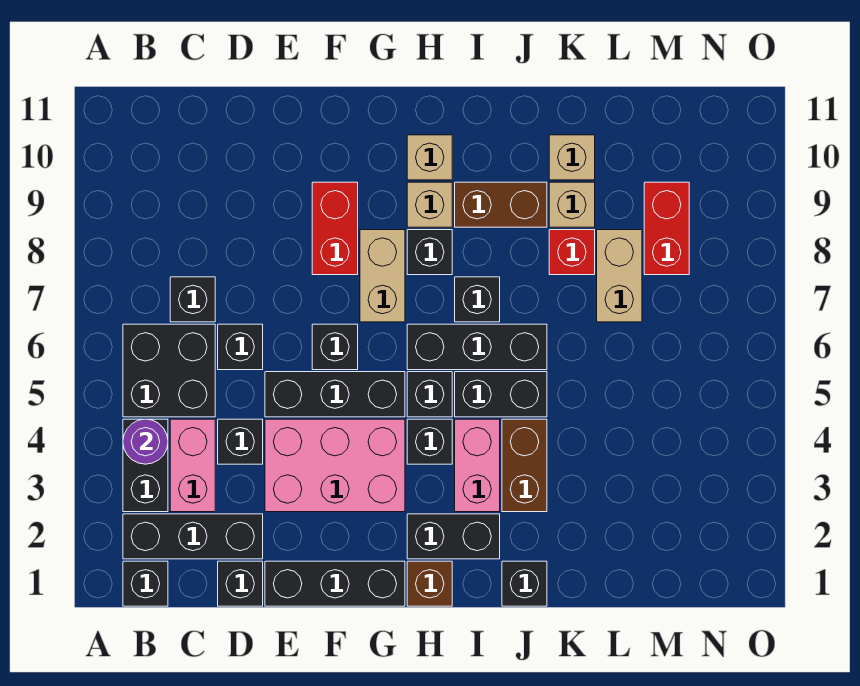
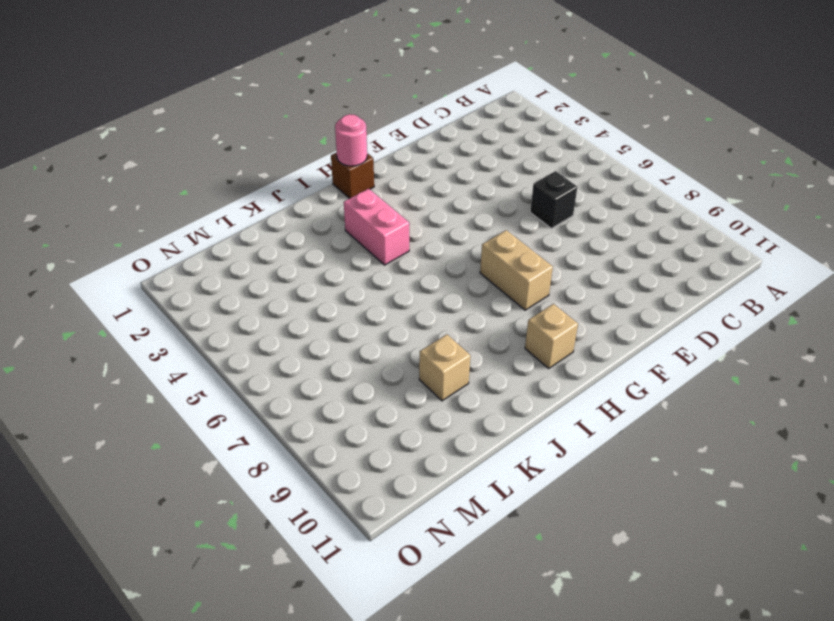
pink round brick H1 level 2 -> none
none -> black brick B1 level 1
none -> black brick B2:D2 level 1
none -> black brick B3:B4 level 1
none -> black brick B5:C6 level 1

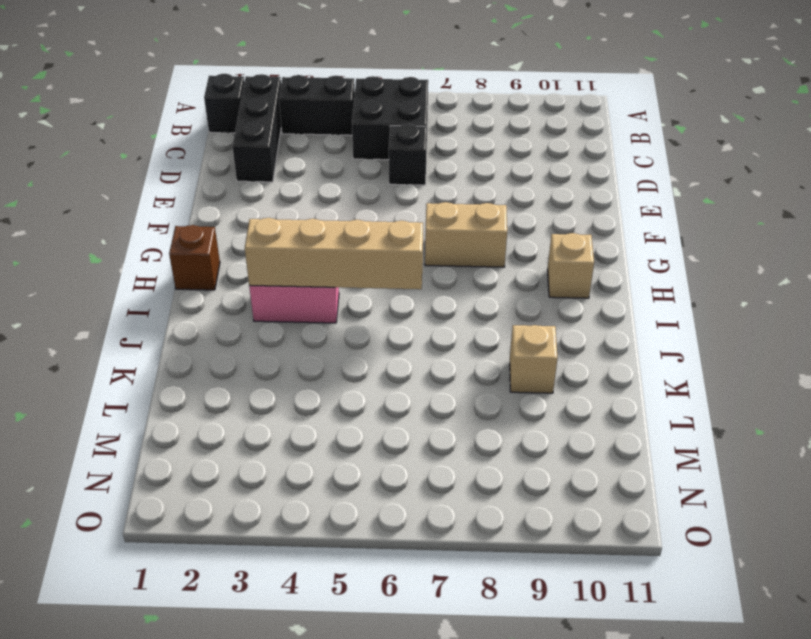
tan brick I3:I6 level 2 -> none
none -> pink brick C3:C4 level 1
none -> black brick C7 level 1
none -> black brick D1 level 1
none -> black brick D4 level 1

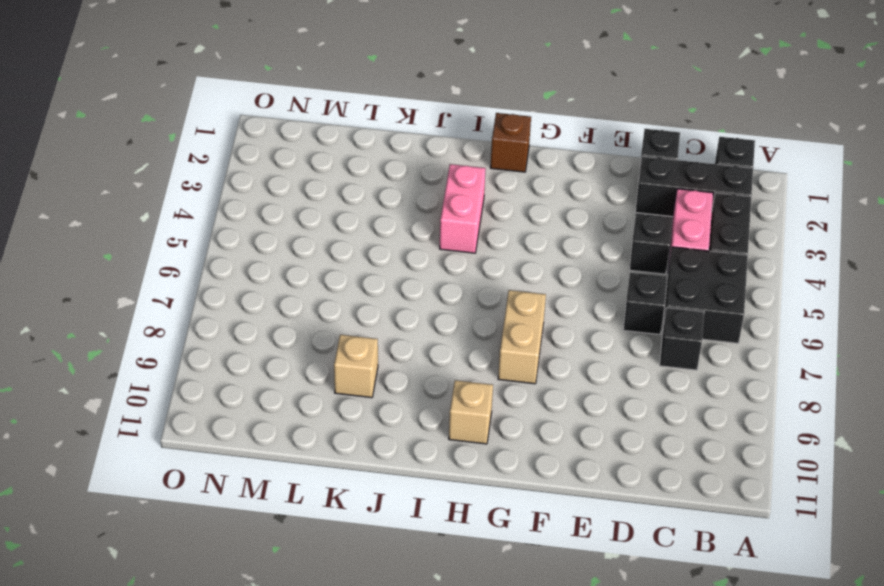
none -> black brick E1:G1 level 1
none -> pink brick E3:G4 level 1
none -> black brick E5:G5 level 1
none -> black brick F6 level 1

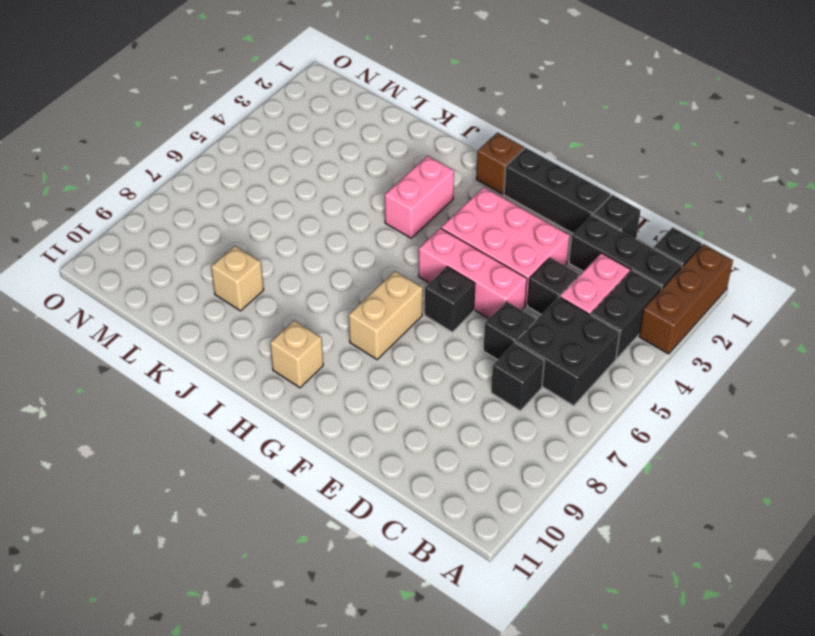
brown brick A1:A3 level 1 -> none
pink brick E5:G5 level 1 -> black brick E5:G5 level 1
none -> red brick F8:F9 level 1
none -> black brick H2:I2 level 1
none -> black brick H4 level 1
none -> black brick H5 level 1

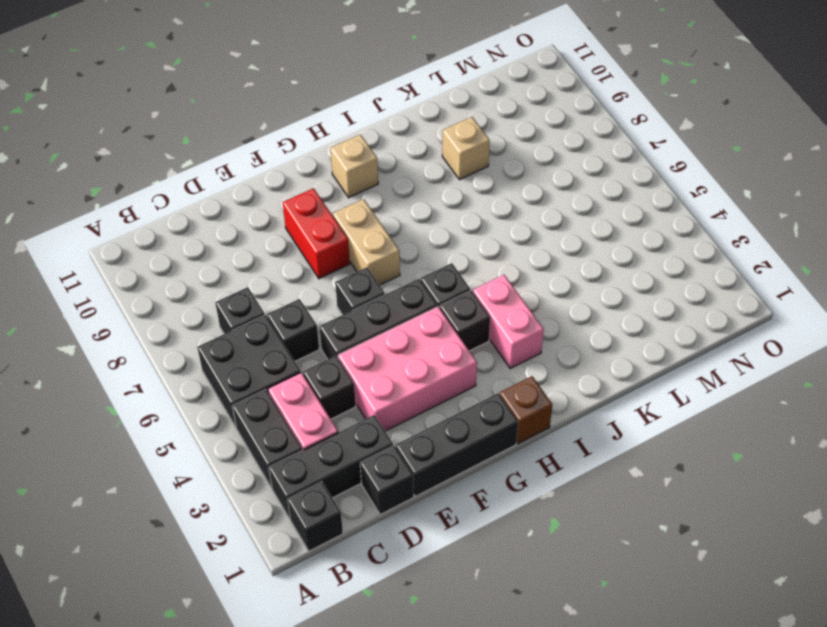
none -> black brick H2:I2 level 1
none -> black brick H6:J6 level 1
none -> black brick H8 level 1
none -> tan brick H9 level 1

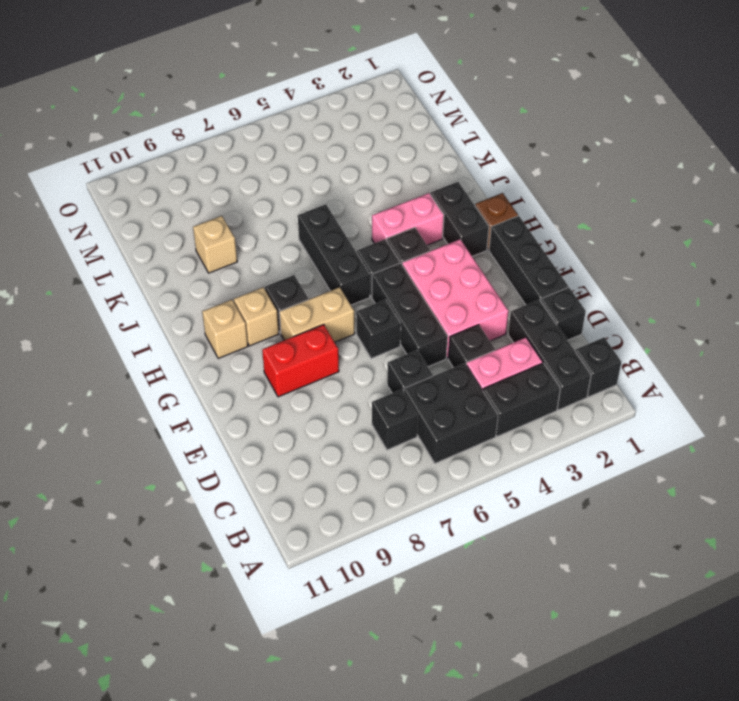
none -> black brick I5:J5 level 1
none -> black brick I7 level 1
none -> brown brick I9:J9 level 1
none -> black brick J1 level 1

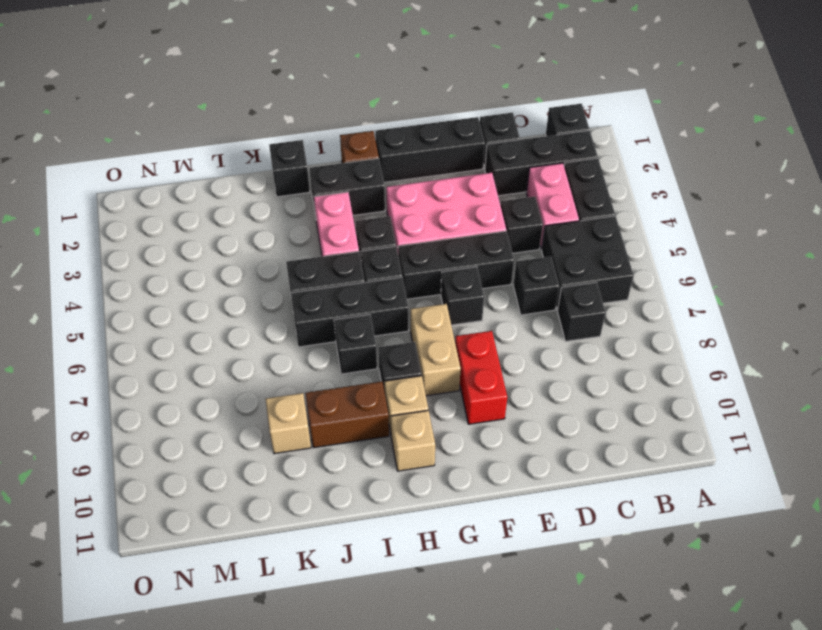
none -> brown brick J3:J4 level 1
none -> red brick K8 level 1
none -> tan brick K10 level 1
none -> tan brick L7:L8 level 1

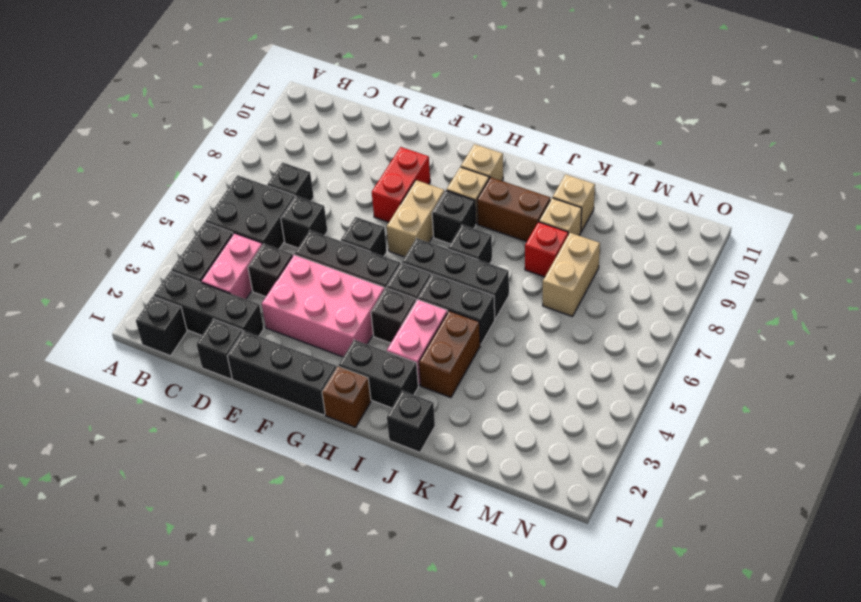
none -> red brick M8:M9 level 1
none -> purple round brick B4 level 2

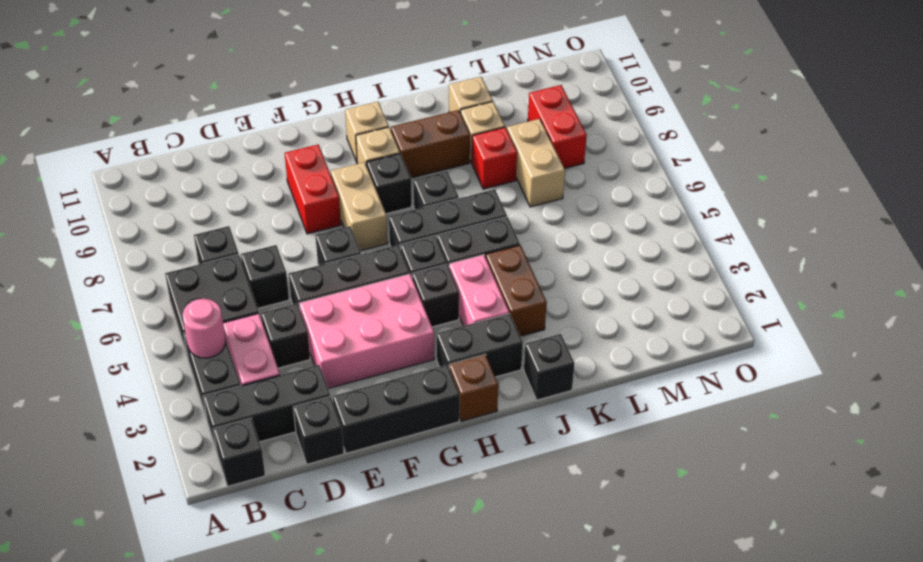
pink round brick B4 level 2 -> purple round brick B4 level 2

